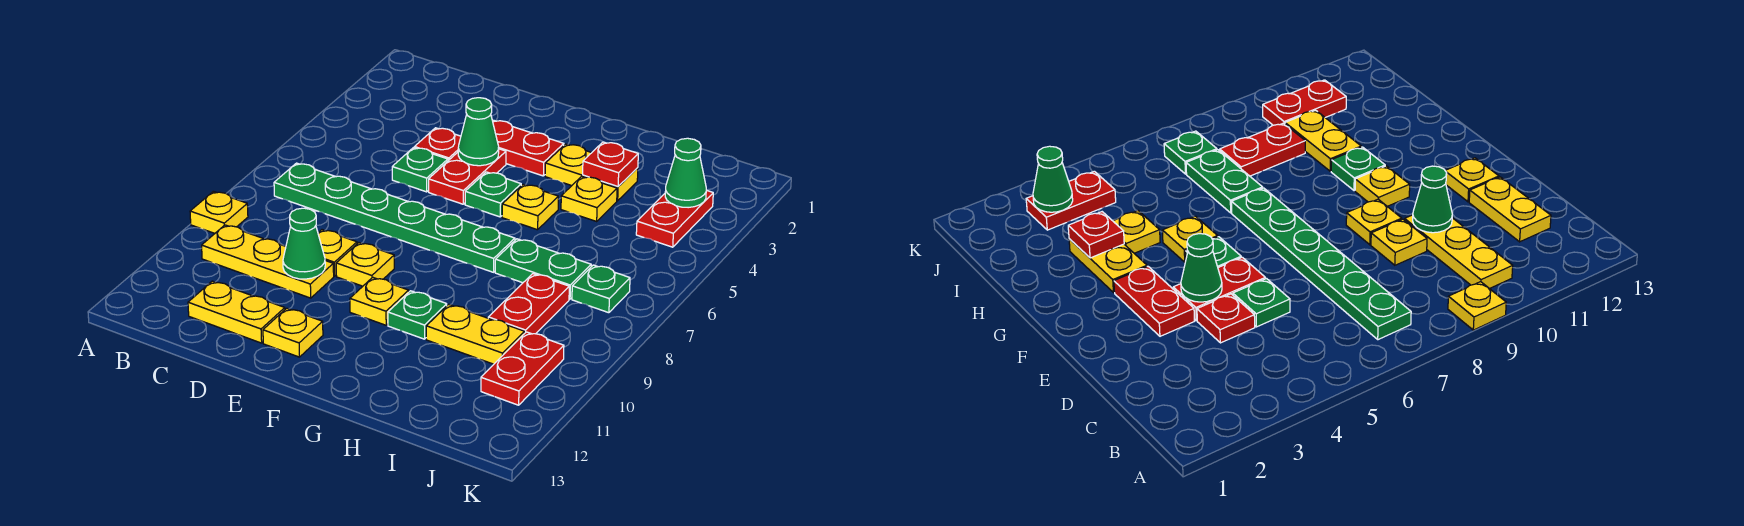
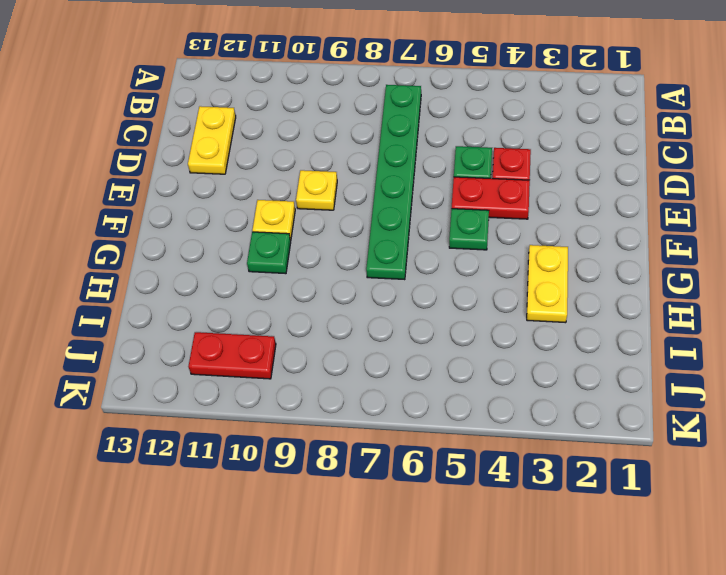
none -> yellow plate A9 level 1
none -> yellow plate B10:D10 level 1
none -> yellow plate D9 level 1

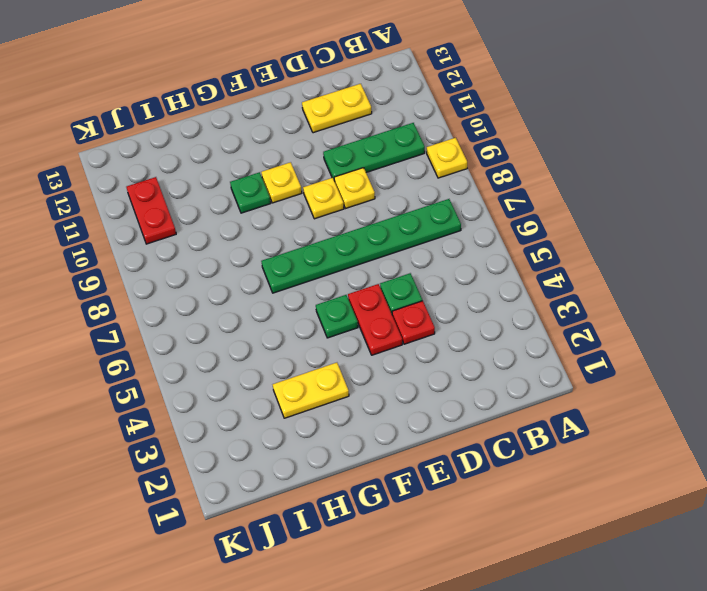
green plate B10:D10 level 1 -> yellow plate B10:D10 level 1
none -> red plate E3:F3 level 1
none -> yellow plate E12 level 1
none -> yellow plate G5 level 1

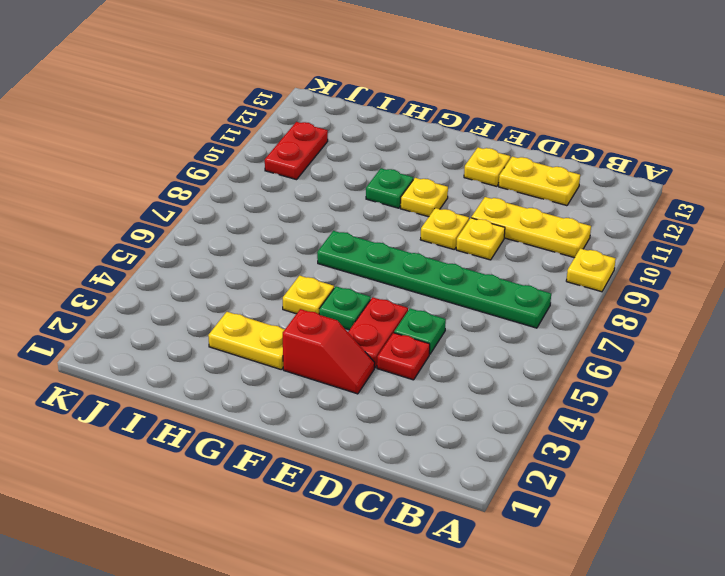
red slope E3:F3 level 1 top F -> red plate E3:F3 level 1
none -> yellow plate H4 level 1
none -> green plate H7:I7 level 1
none -> yellow plate H10:I10 level 1

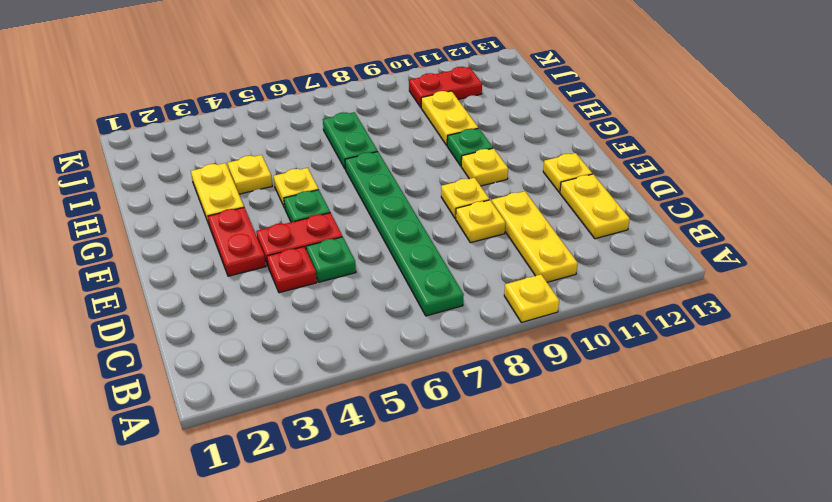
none -> red plate I8:I9 level 1
none -> red plate J3:J4 level 1
none -> green plate J7 level 1

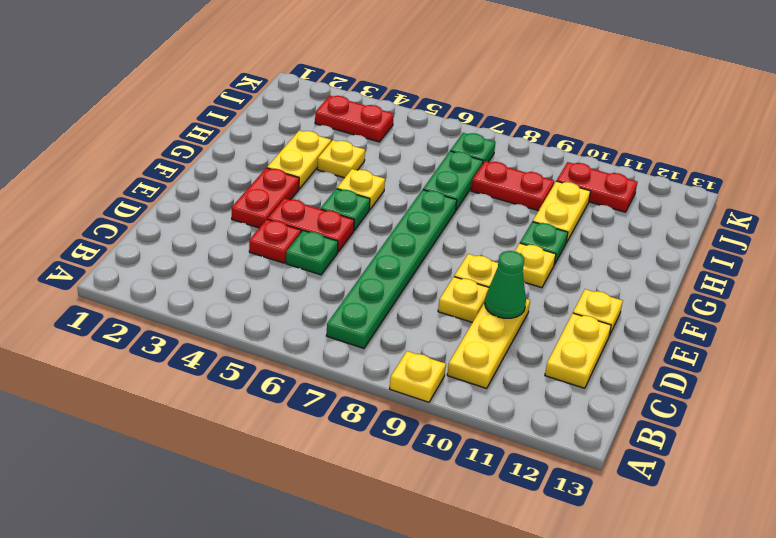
none -> green cone E4 level 2
none -> red plate H3 level 2
none -> green cone J3 level 2

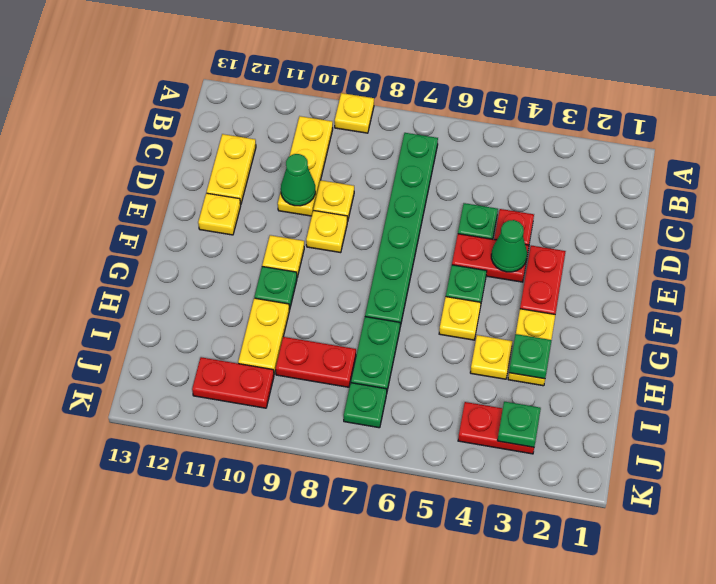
green plate H3 level 2 -> red plate H3 level 2
green plate J3 level 2 -> green cone J3 level 2

